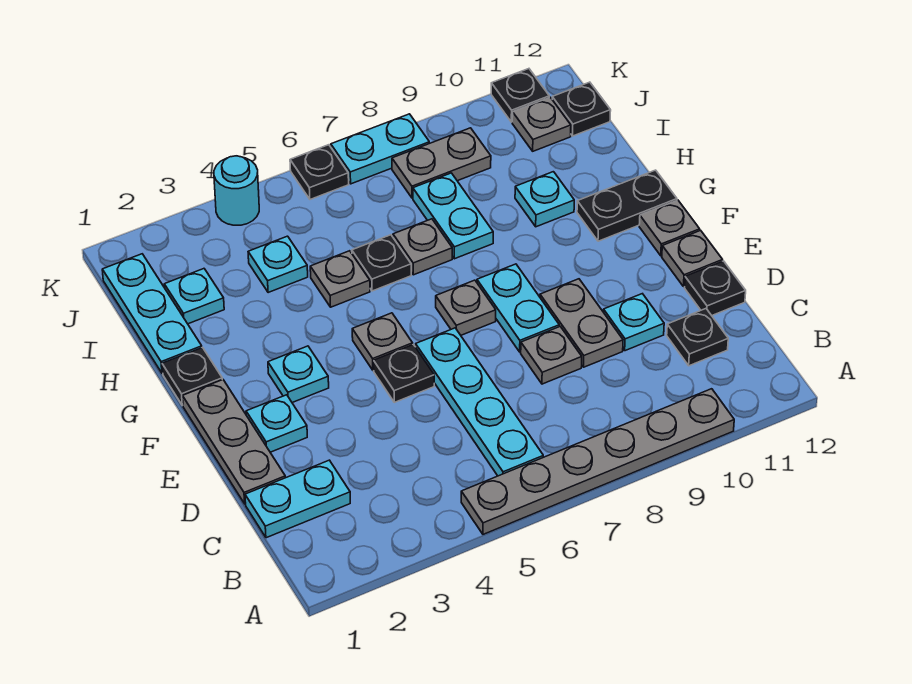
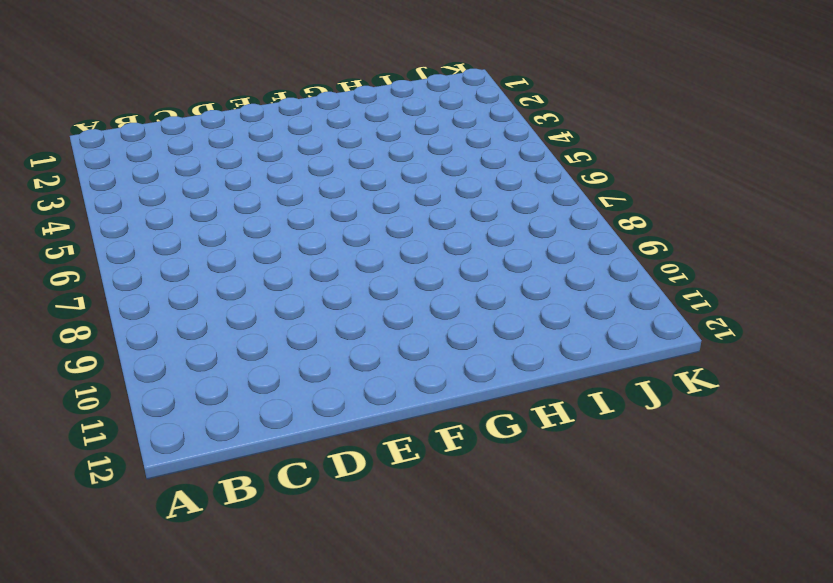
none -> grey plate A5:A10 level 1
none -> cyan plate B6:E6 level 1
none -> cyan plate C1:C2 level 1
none -> black plate C11 level 1

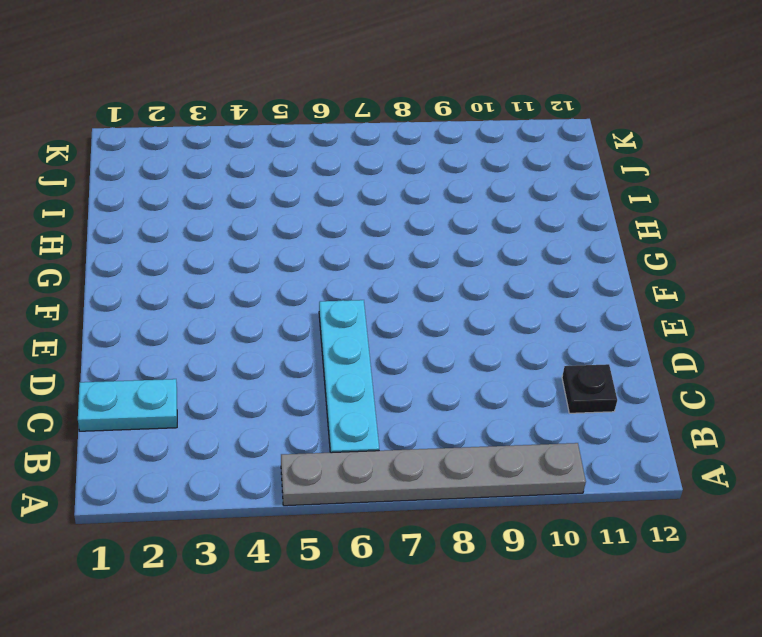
none -> grey plate D1:F1 level 1
none -> grey plate D8 level 1
none -> grey plate D9:E9 level 1
none -> cyan plate D10 level 1

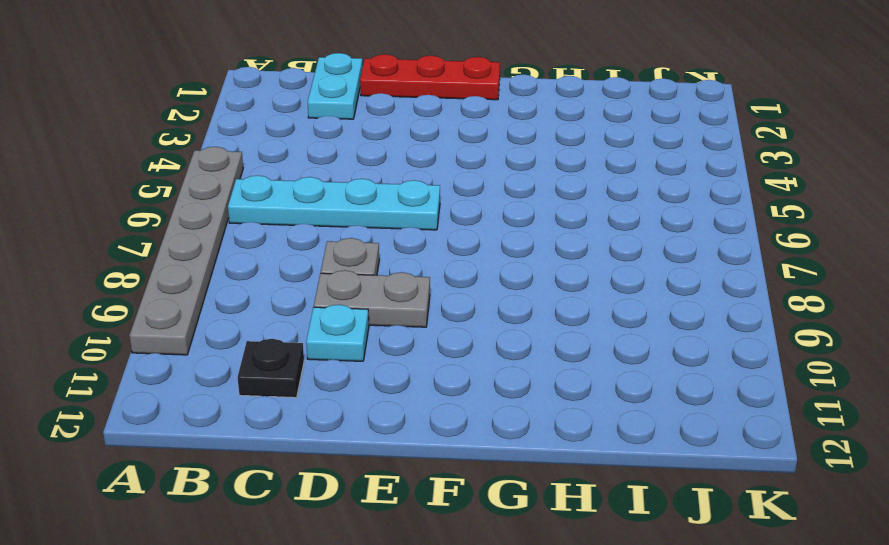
red plate D1:F1 level 1 -> grey plate D1:F1 level 1
none -> black plate D12 level 1
none -> cyan plate E2 level 1
none -> black plate E5 level 1
none -> cyan plate E8:F8 level 1

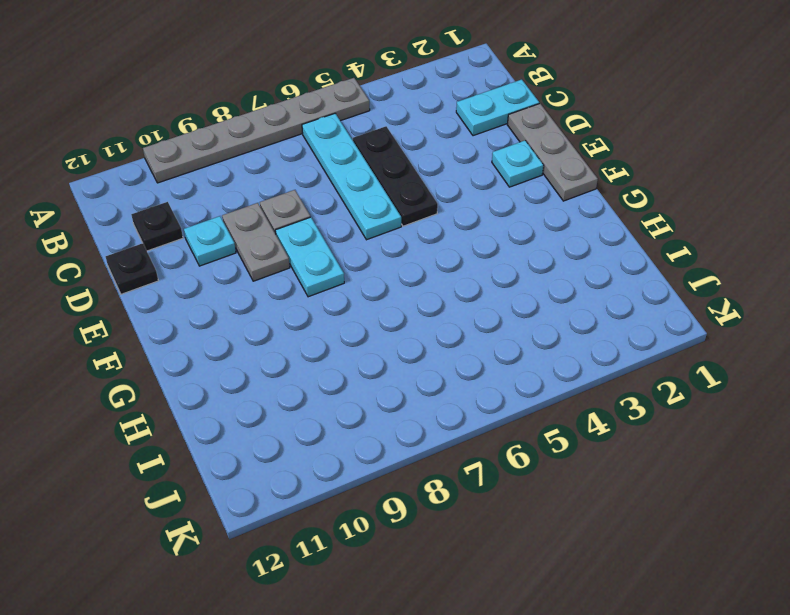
black plate C5:E5 level 1 -> black plate E5 level 1
none -> grey plate E12 level 1
none -> cyan plate F3 level 1
none -> grey plate F5 level 1
none -> grey plate F7 level 1

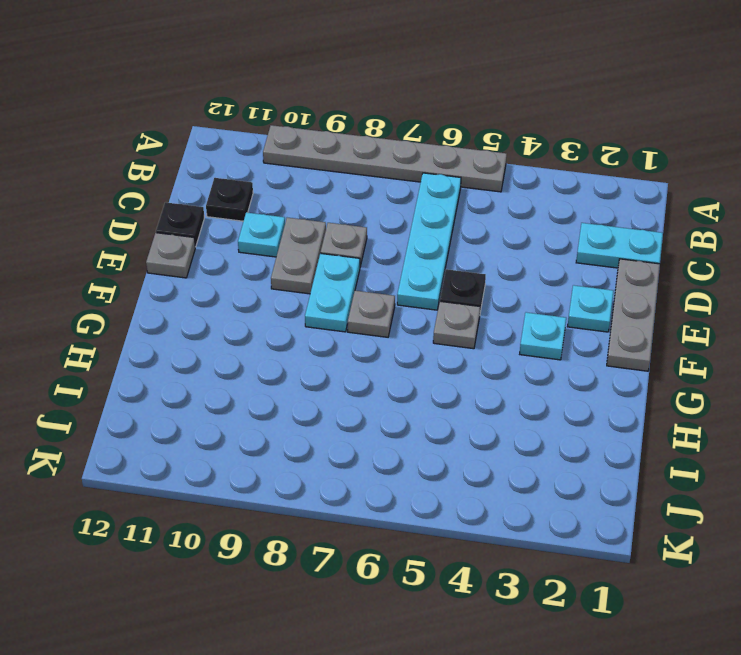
none -> grey plate F12 level 1
none -> black plate G1 level 1
none -> black plate G11:G12 level 1
none -> cyan plate H1:J1 level 1

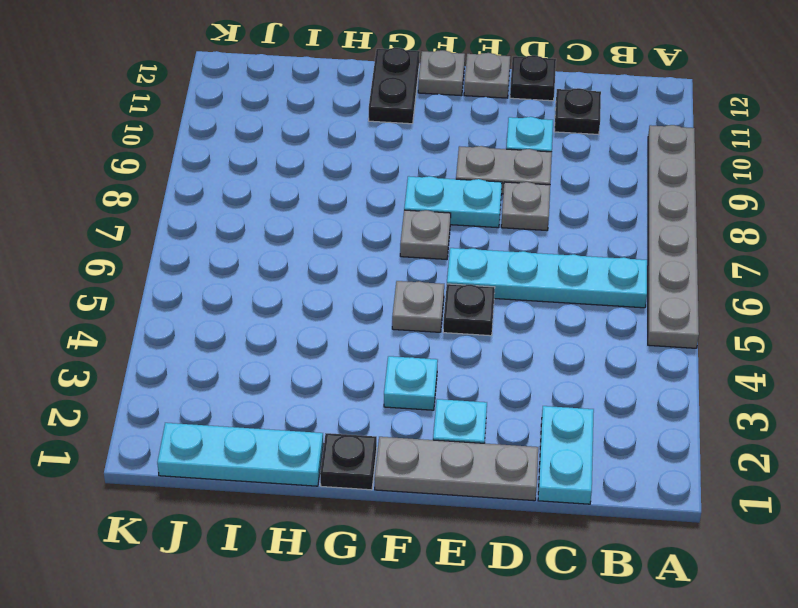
none -> grey plate H5 level 1
none -> black plate H6 level 1
none -> grey plate H7 level 1
none -> cyan plate H8:I8 level 1

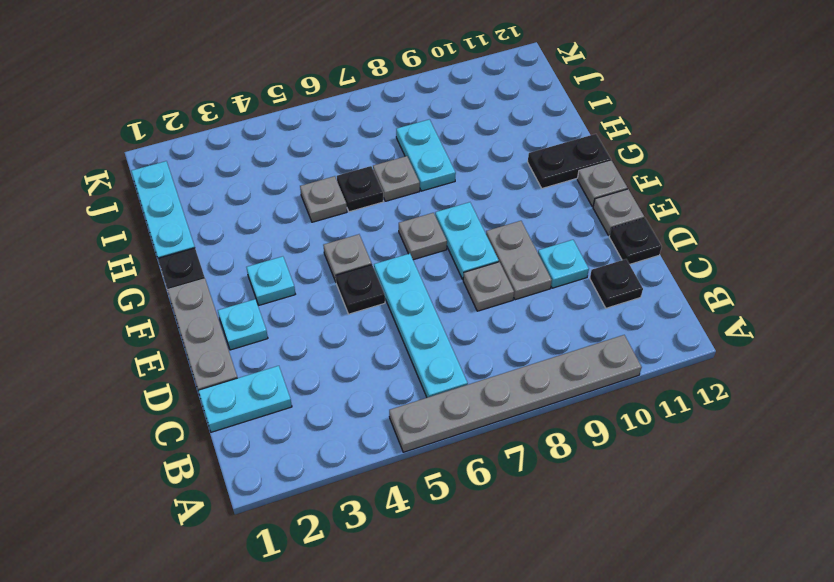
none -> cyan plate H10 level 1
none -> cyan plate I2 level 1
none -> cyan plate I4 level 1
none -> grey plate J8:J9 level 1

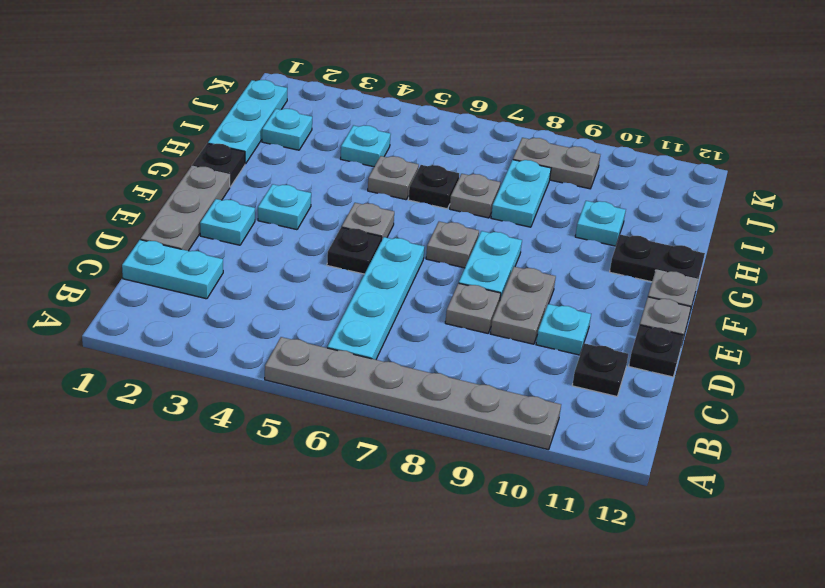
none -> grey plate J11 level 1
none -> black plate J12 level 1
none -> cyan round brick K4 level 1
none -> black plate K6 level 1

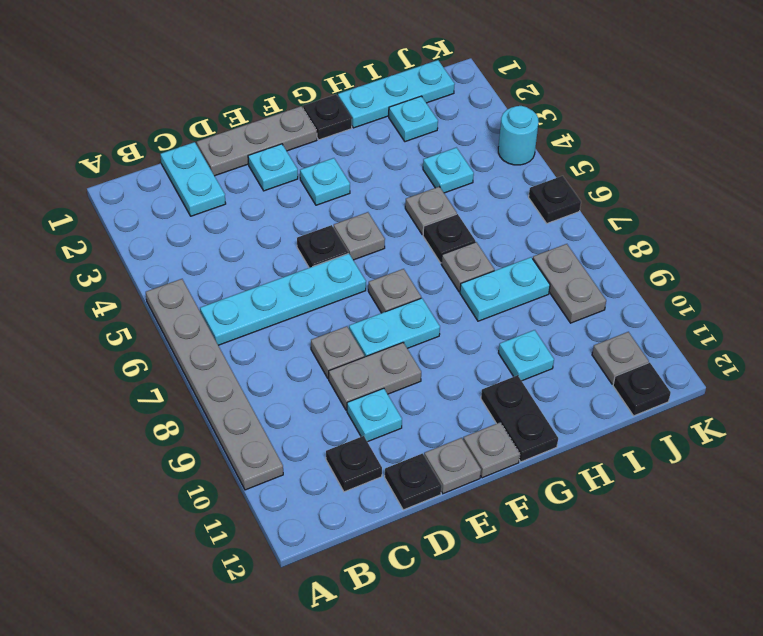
none -> cyan plate K7:K8 level 1
none -> black plate K11 level 1

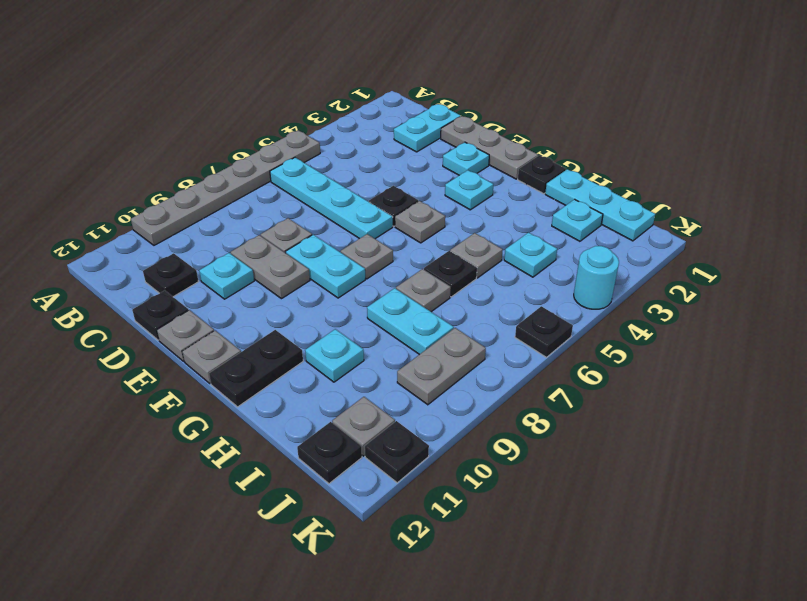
none -> cyan plate K7:K8 level 1

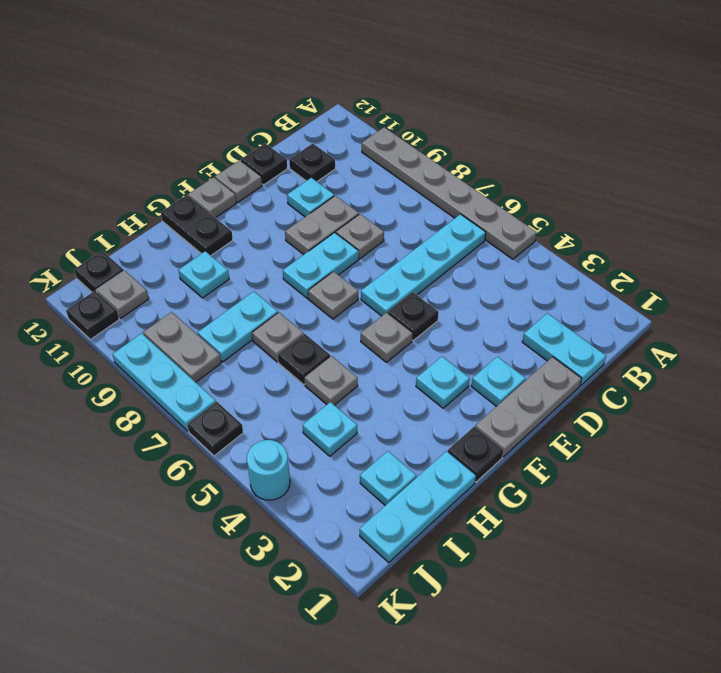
cyan plate K7:K9 level 1 -> cyan plate K7:K8 level 1

